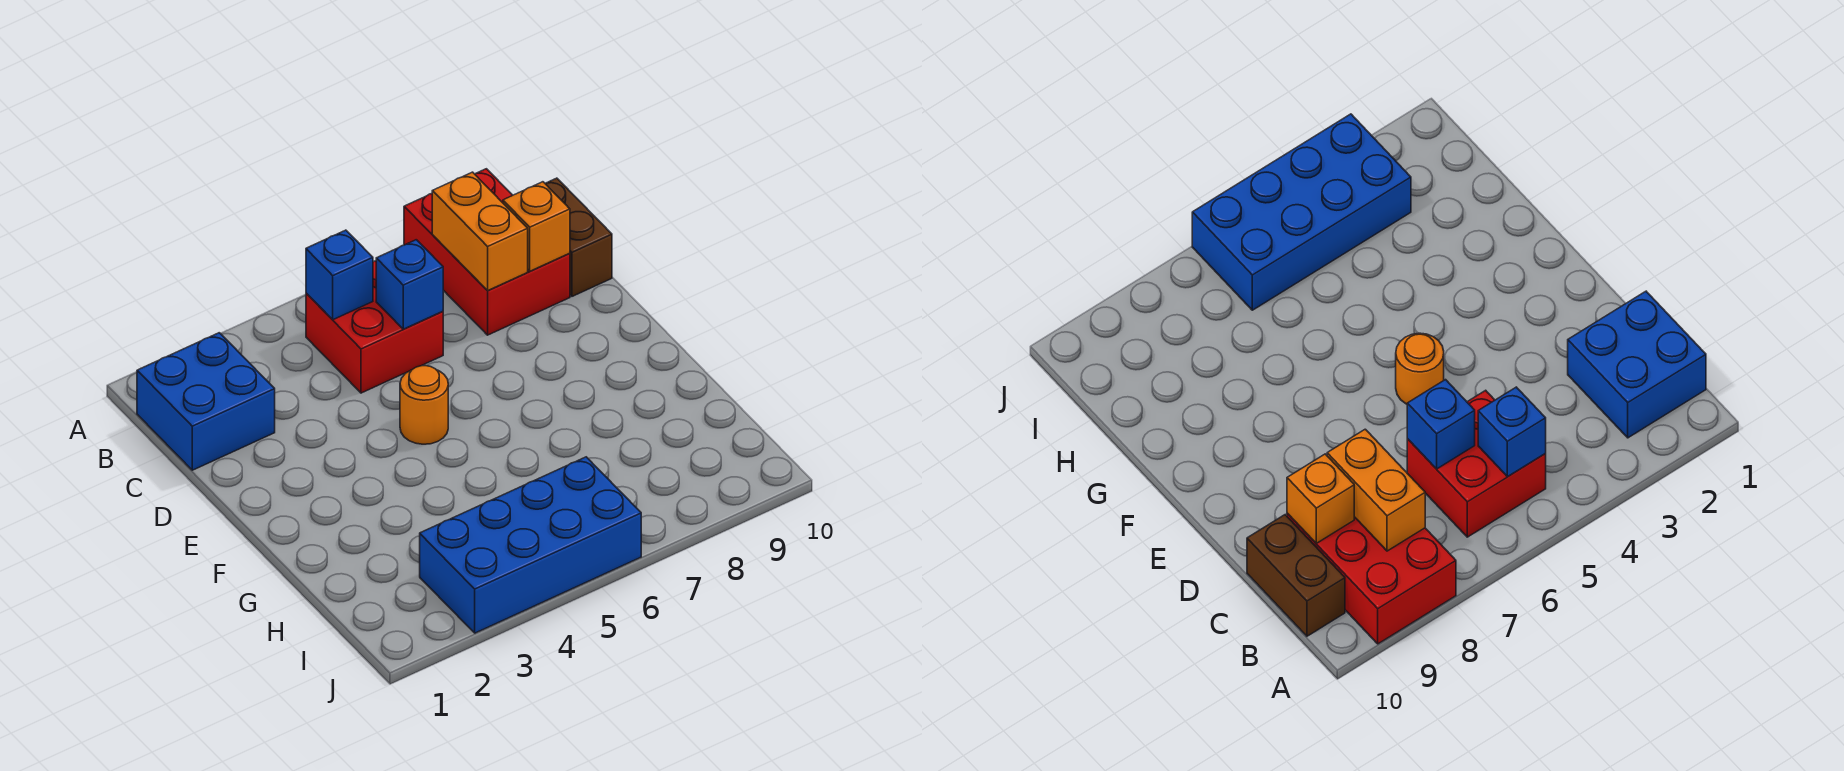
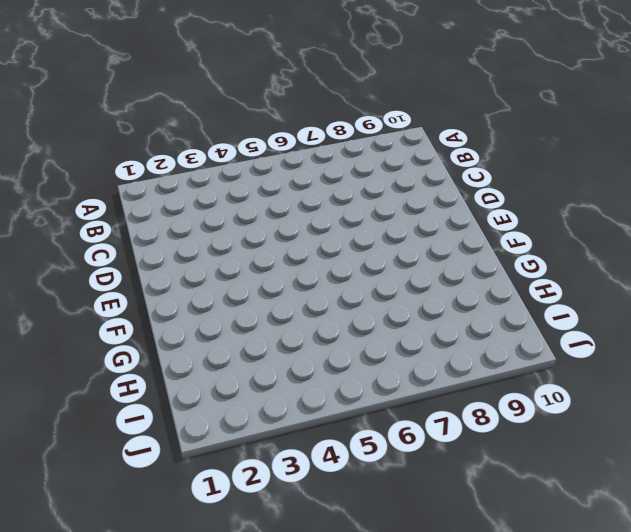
none -> red brick A8:C9 level 1
none -> blue brick B1:C2 level 1

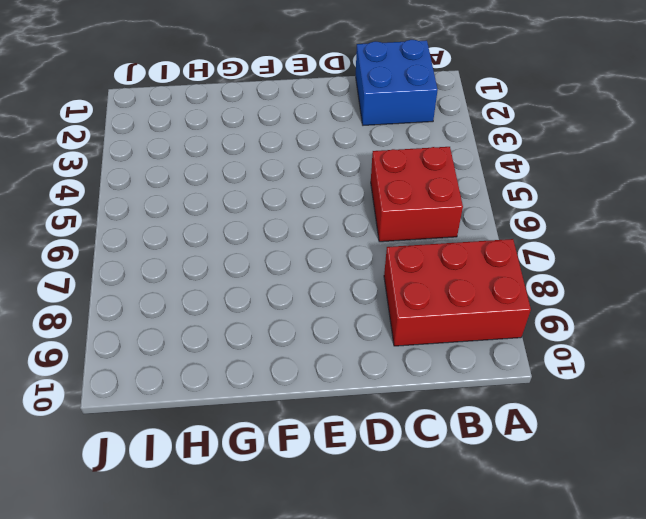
none -> brown brick B10:C10 level 1
none -> orange round brick E5 level 1

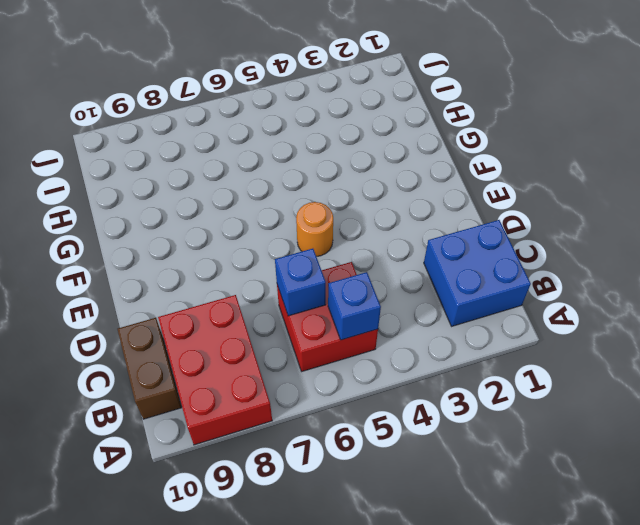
none -> blue brick I3:J6 level 1
none -> orange brick B8:C8 level 2

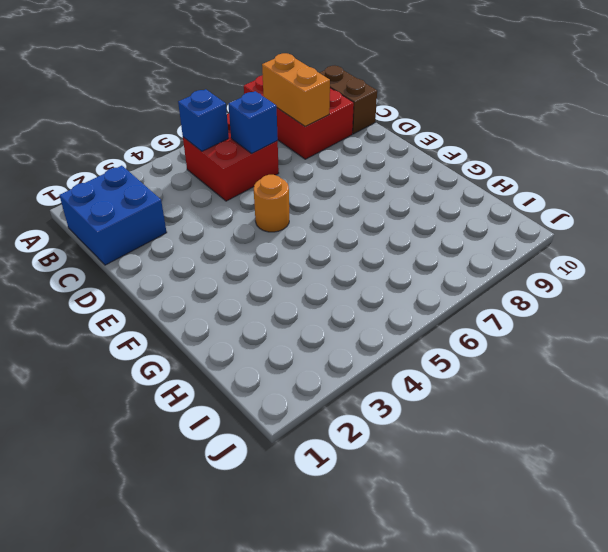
none -> blue brick I3:J6 level 1
none -> orange brick C9 level 2

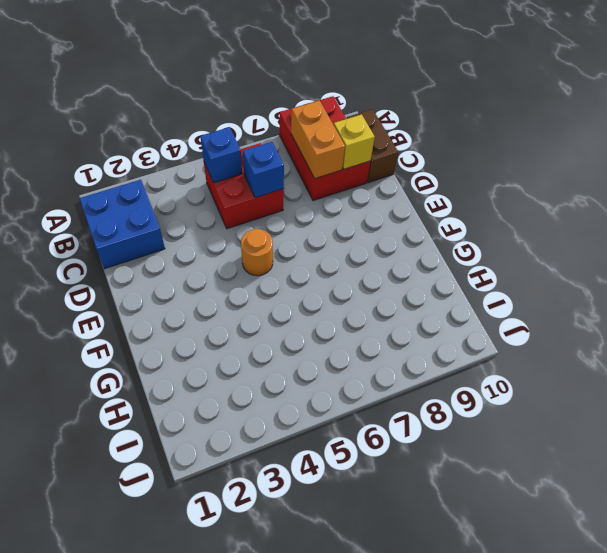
yellow brick C9 level 2 -> orange brick C9 level 2
none -> blue brick I3:J6 level 1

